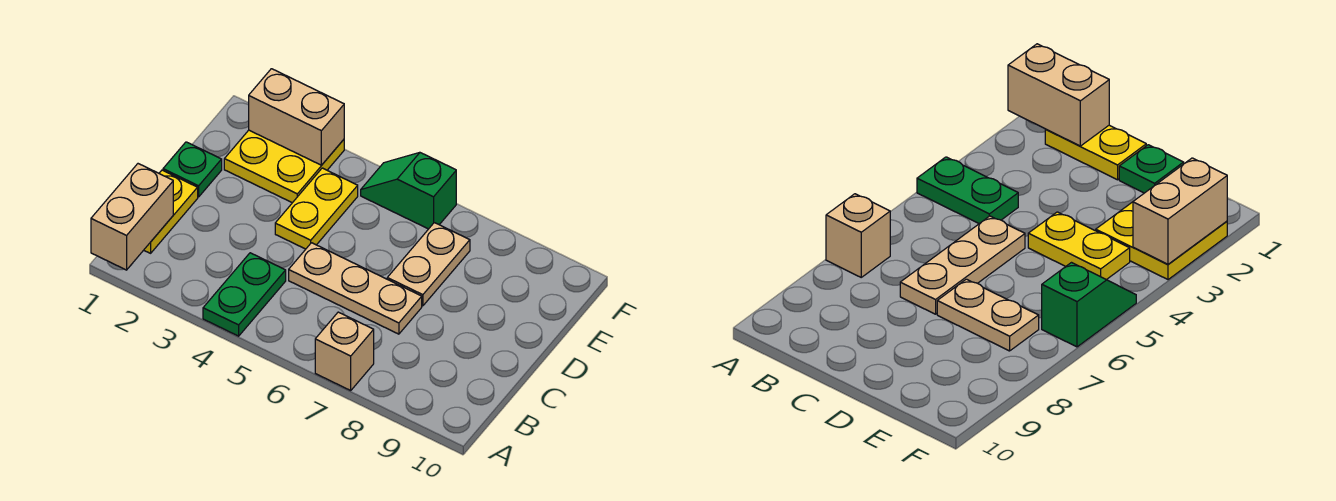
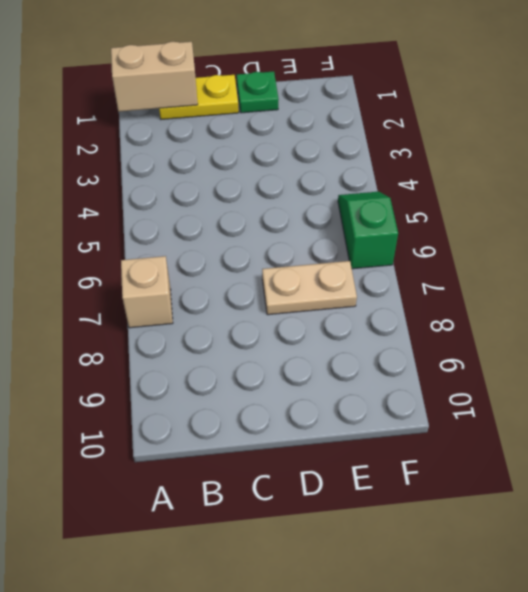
none -> green plate A4:B4 level 1
none -> tan plate C5:C7 level 1

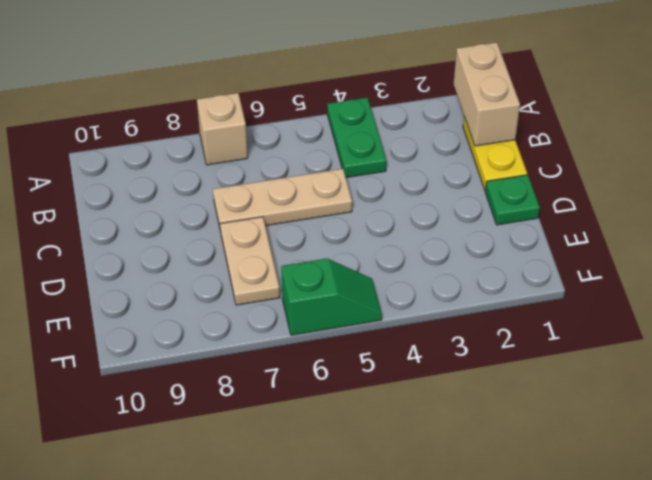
none -> yellow plate D4:E4 level 1
none -> yellow plate E2:F3 level 1

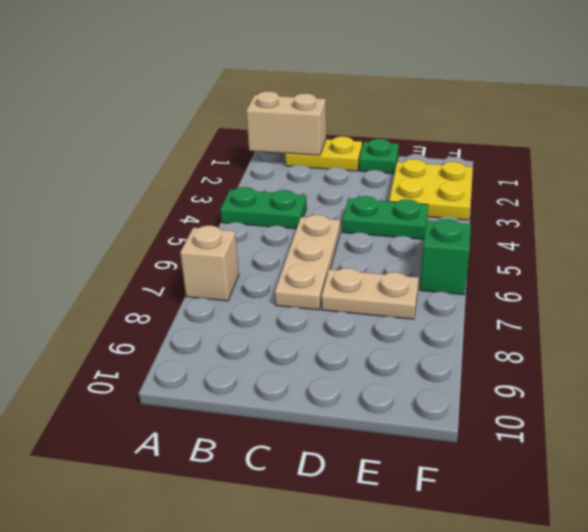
green plate D4:E4 level 1 -> yellow plate D4:E4 level 1
none -> tan brick F2:F3 level 2

